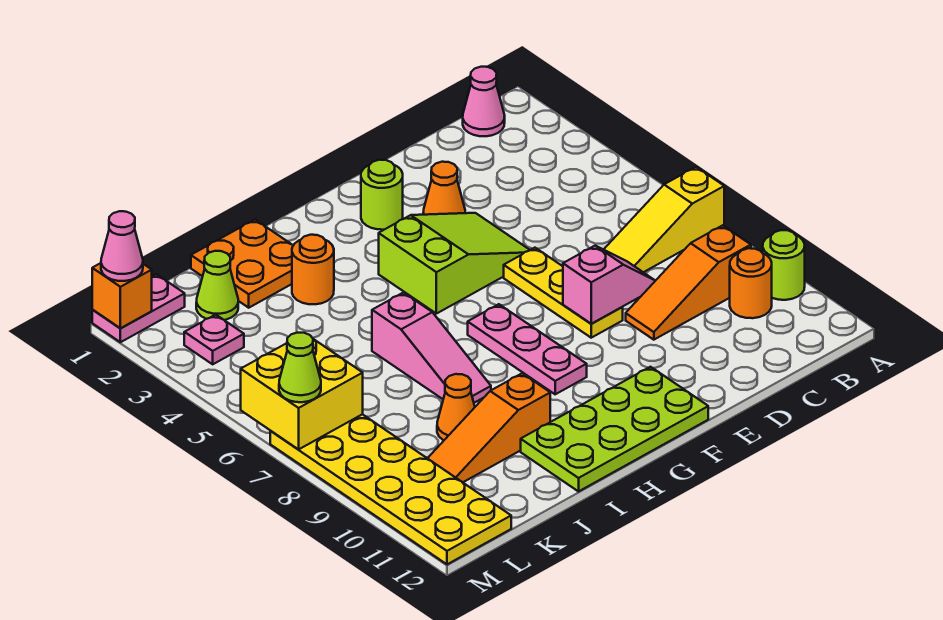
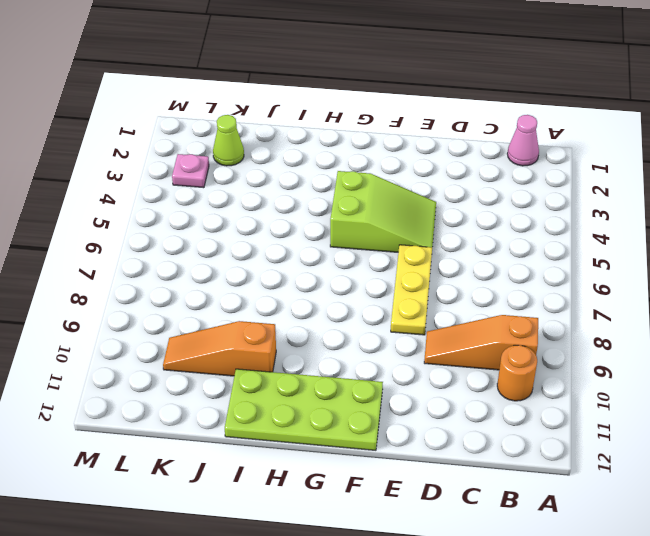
none -> yellow slope A7:C7 level 1 top A
none -> lime round brick A10 level 1
none -> orange cone E3 level 1

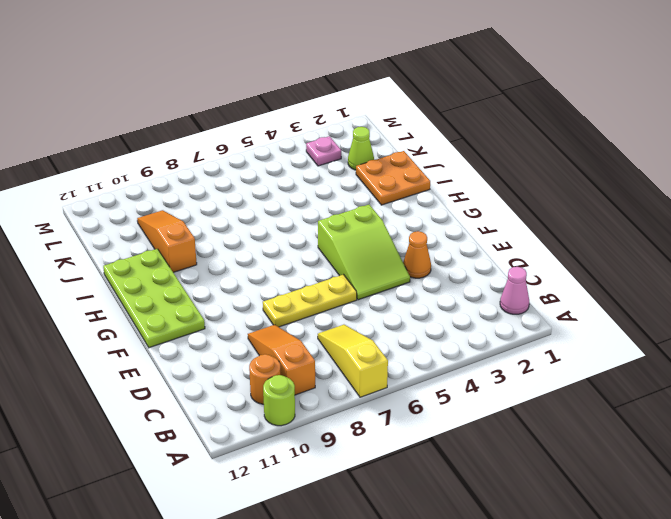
none -> lime round brick F2 level 1
none -> pink plate G7:G9 level 1
none -> orange round brick I3 level 1

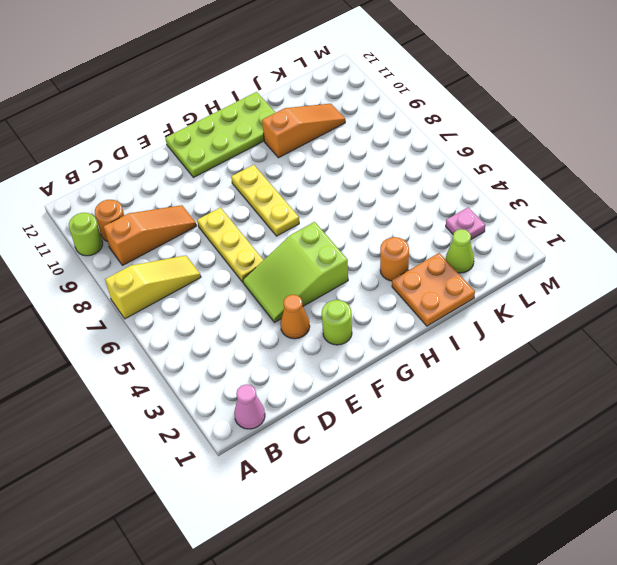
yellow plate G7:G9 level 1 -> pink plate G7:G9 level 1
none -> pink slope I6:I8 level 1 top 6
none -> orange cone J9 level 1
none -> pink plate L1:M1 level 1

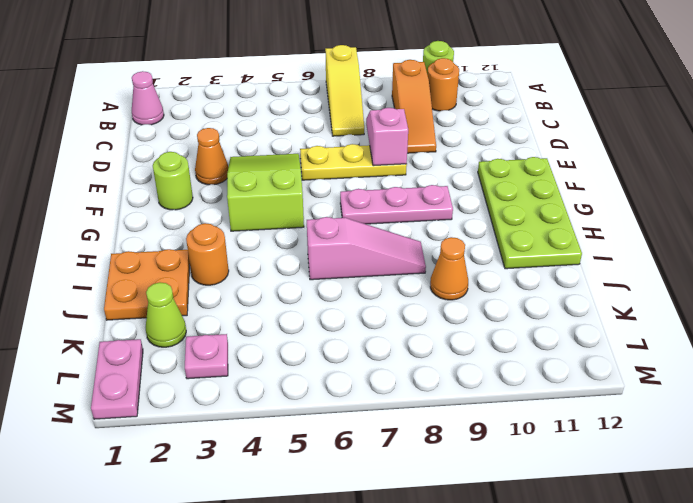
none -> orange slope I10:K10 level 1 top I
none -> yellow plate L7:M12 level 1
none -> yellow brick L6:M7 level 2

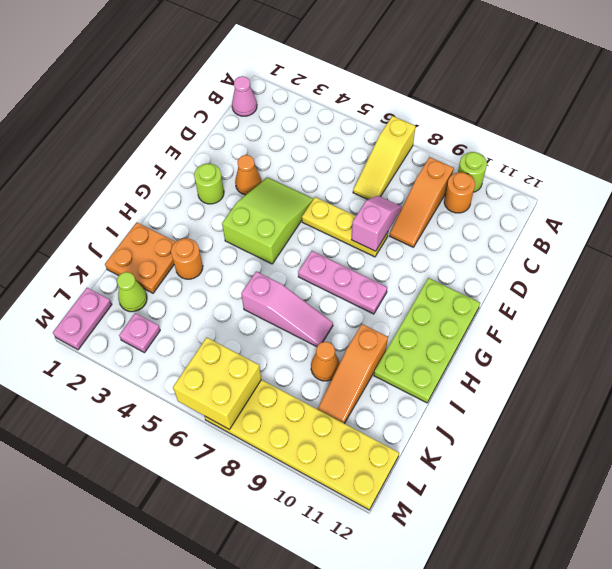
none -> orange brick M1 level 2
none -> pink cone M1 level 3
none -> lime cone M7 level 3

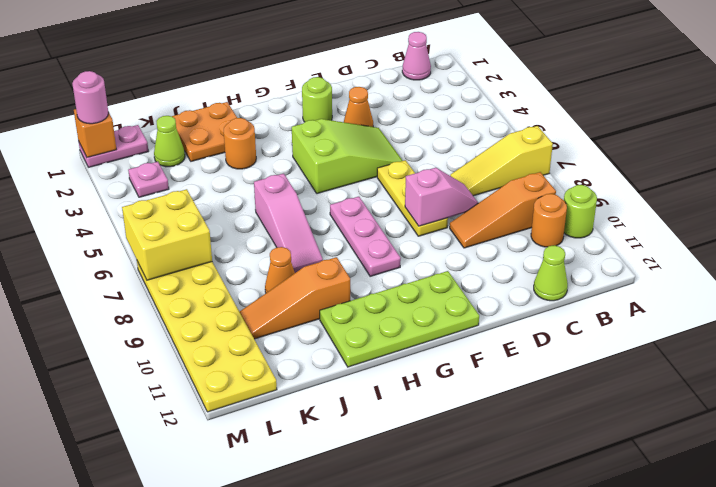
lime cone C12 level 1 -> lime cone M7 level 3
pink round brick M1 level 3 -> pink cone M1 level 3

